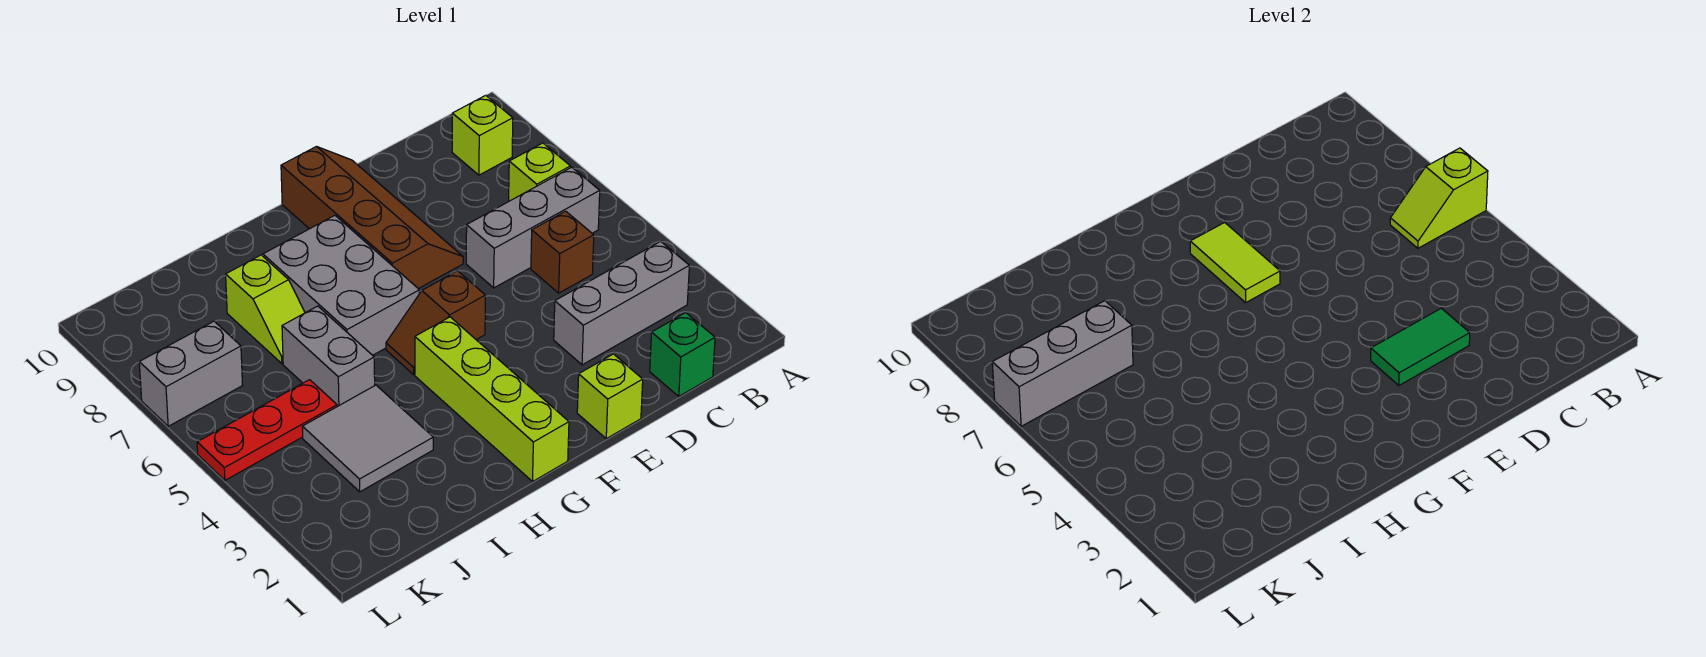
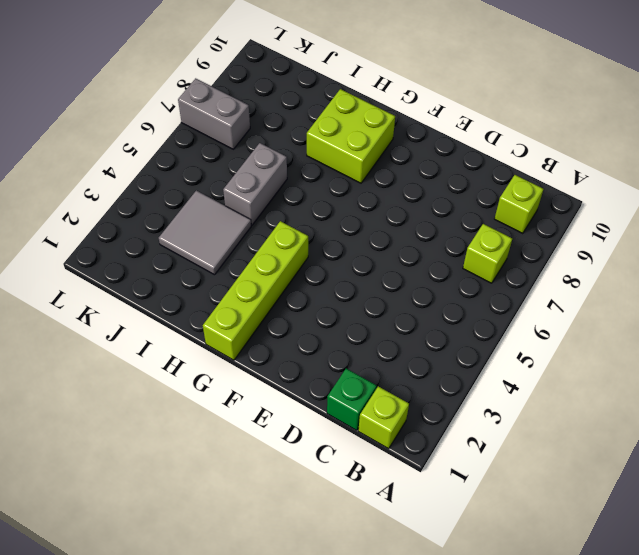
lime brick B1 level 1 -> lime brick E1 level 1
lime brick G8:H9 level 1 -> grey brick G6:H8 level 1
none -> grey brick B3:D3 level 1
none -> grey brick B6:D6 level 1
none -> brown brick C5 level 1

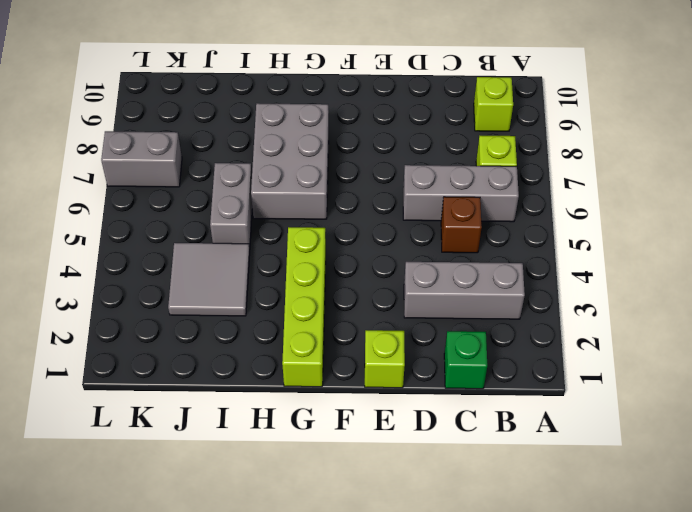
none -> brown slope E7:F10 level 1 top F
none -> brown slope F5:G5 level 1 top F
none -> lime slope I7:I8 level 1 top 8

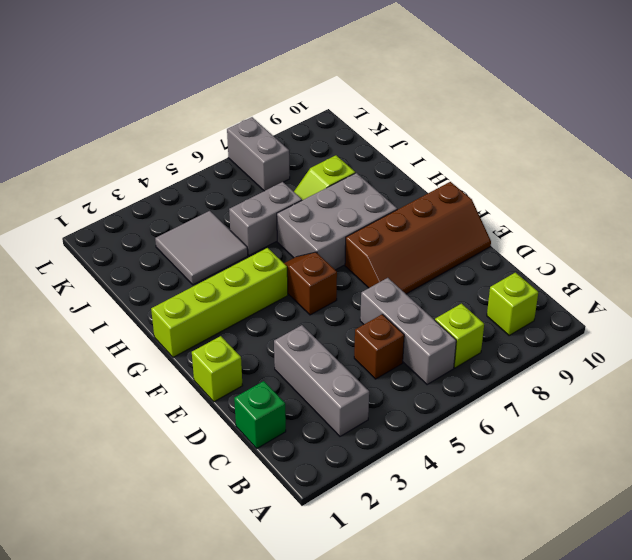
none -> red plate J5:L5 level 1
none -> lime slope A6:B6 level 2 top A
none -> green tile D3:E3 level 2

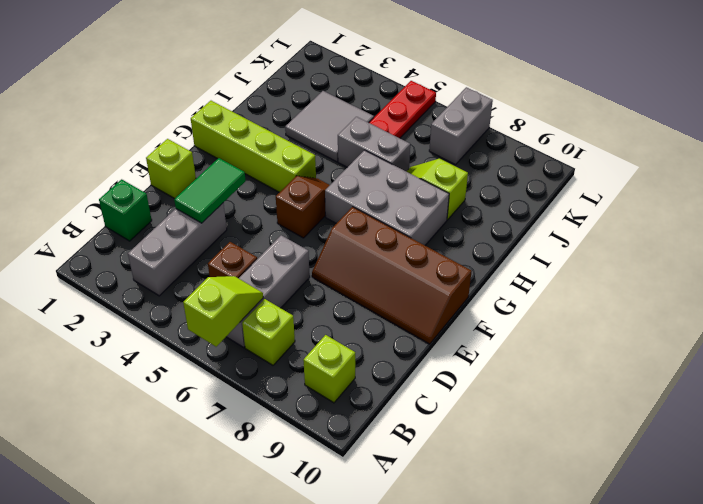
none -> lime tile F7:F8 level 2
none -> grey brick J7:L7 level 2

